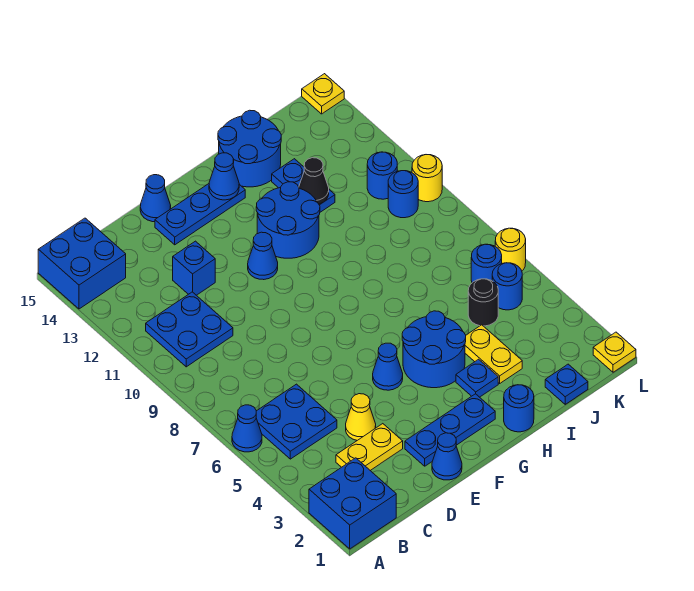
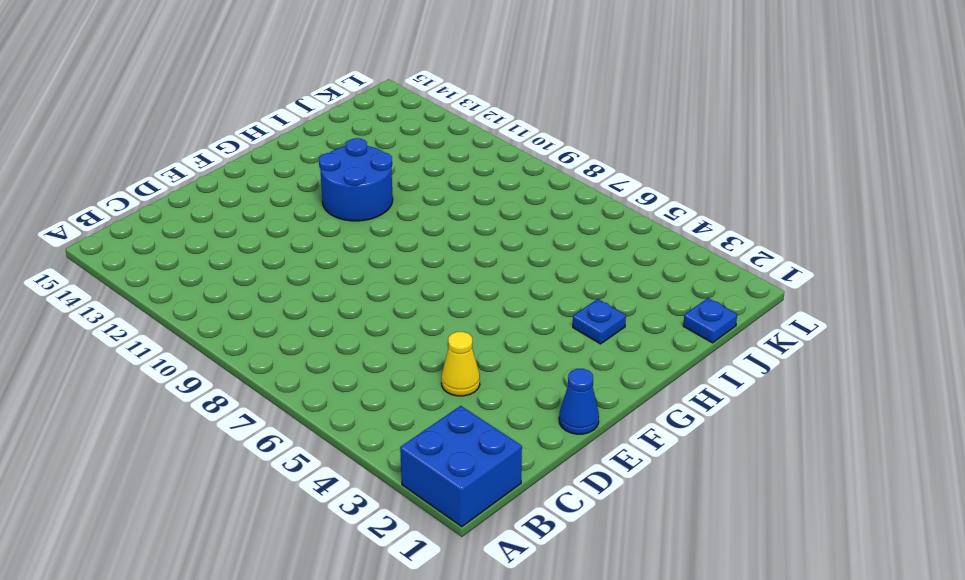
none -> blue cone A6 level 1
none -> blue brick A14:B15 level 1
none -> blue plate B5:C6 level 1
none -> blue plate B10:C11 level 1

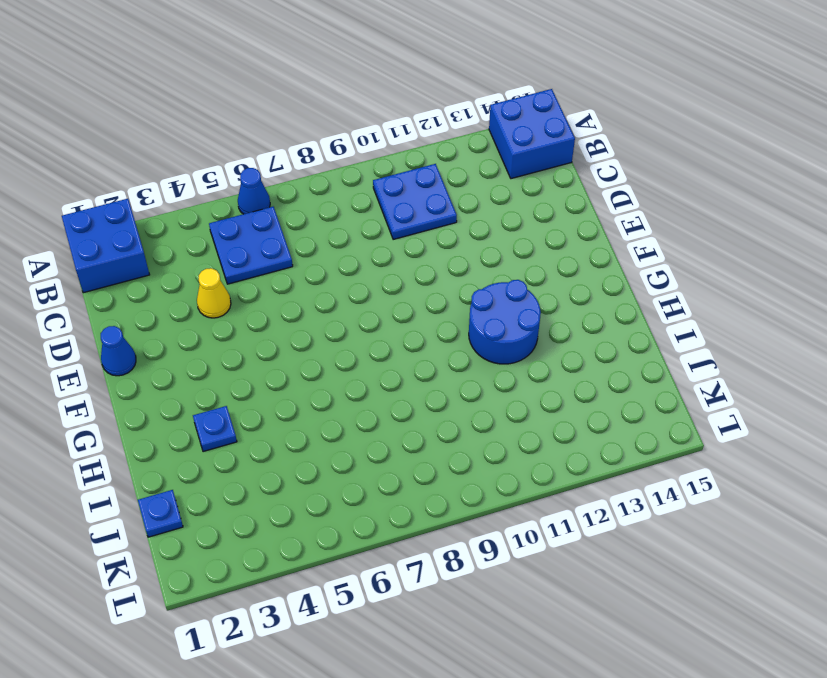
none -> yellow plate C3:D3 level 1
none -> blue brick D12 level 1
none -> blue plate E2:G2 level 1
none -> blue plate E14:G14 level 1

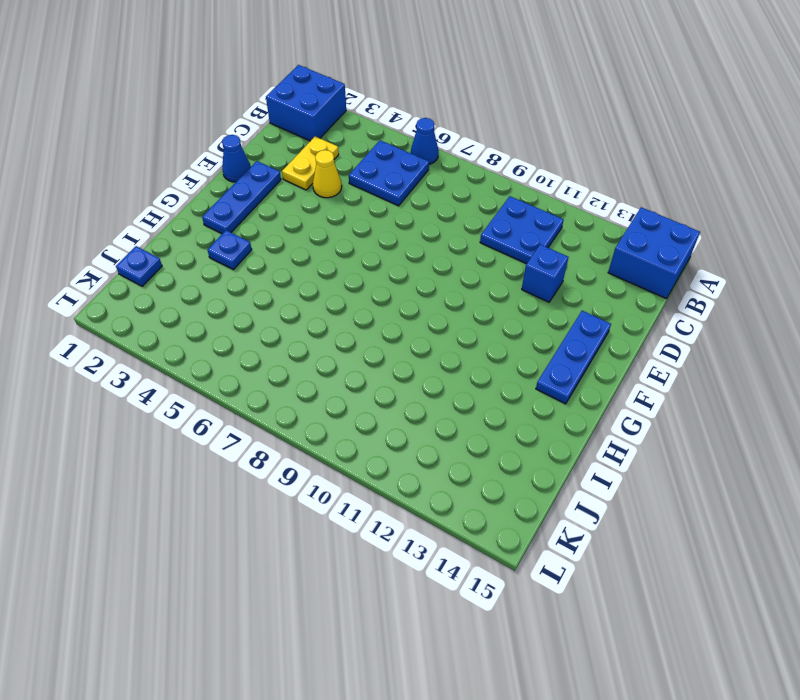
none -> blue cone E15 level 1
none -> blue cone F5 level 1
none -> blue cone F11 level 1
none -> blue round brick G4:H5 level 1

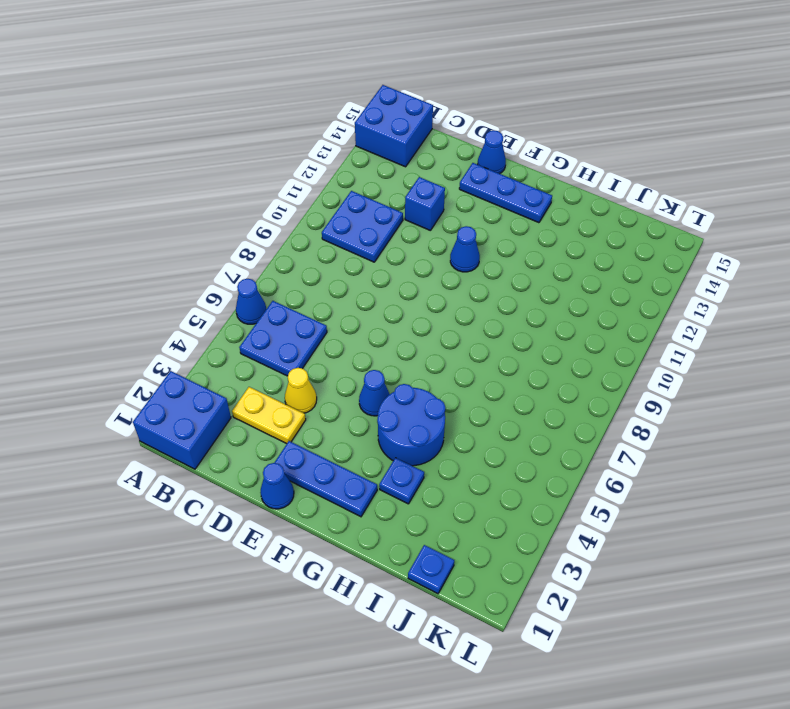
none -> blue round brick G11:H12 level 1
none -> blue round brick H1 level 1
none -> blue round brick H14:I15 level 1
none -> yellow plate I3:I4 level 1

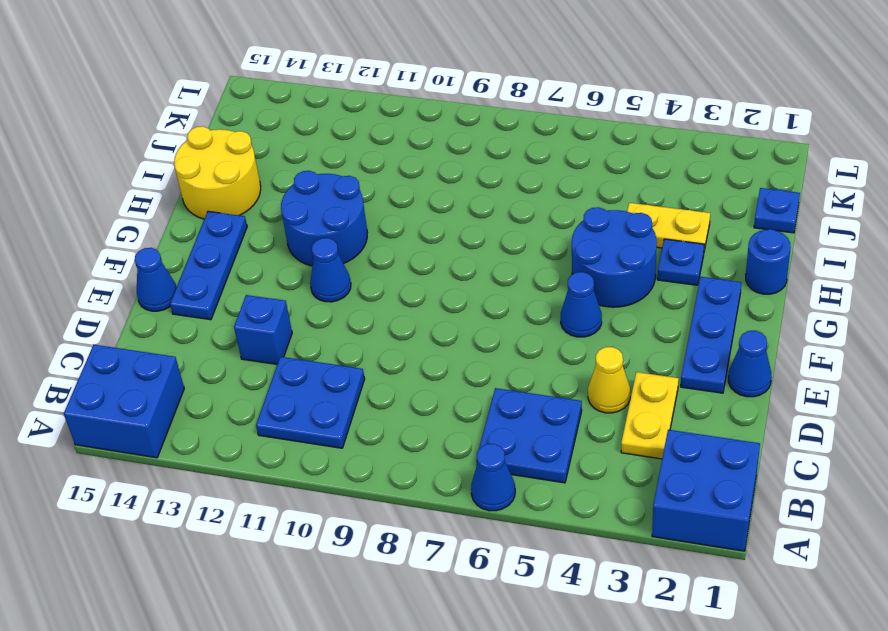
yellow round brick H14:I15 level 1 -> blue round brick H14:I15 level 1
none -> blue plate I12:I13 level 1
none -> black round brick J5 level 1
none -> blue round brick K5 level 1
none -> blue round brick K6 level 1

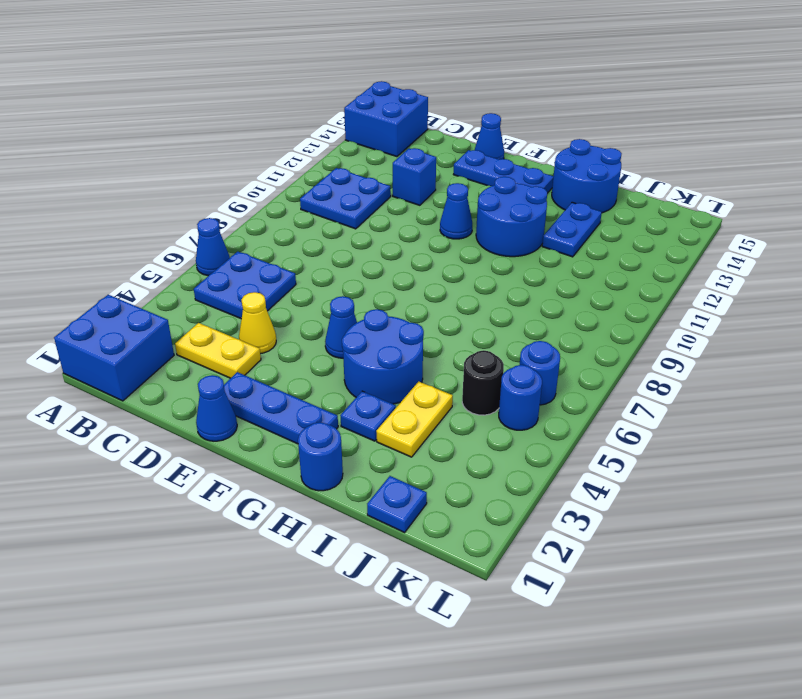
none -> blue round brick K10 level 1
none -> blue round brick K11 level 1
none -> yellow plate L1 level 1
none -> yellow round brick L6 level 1

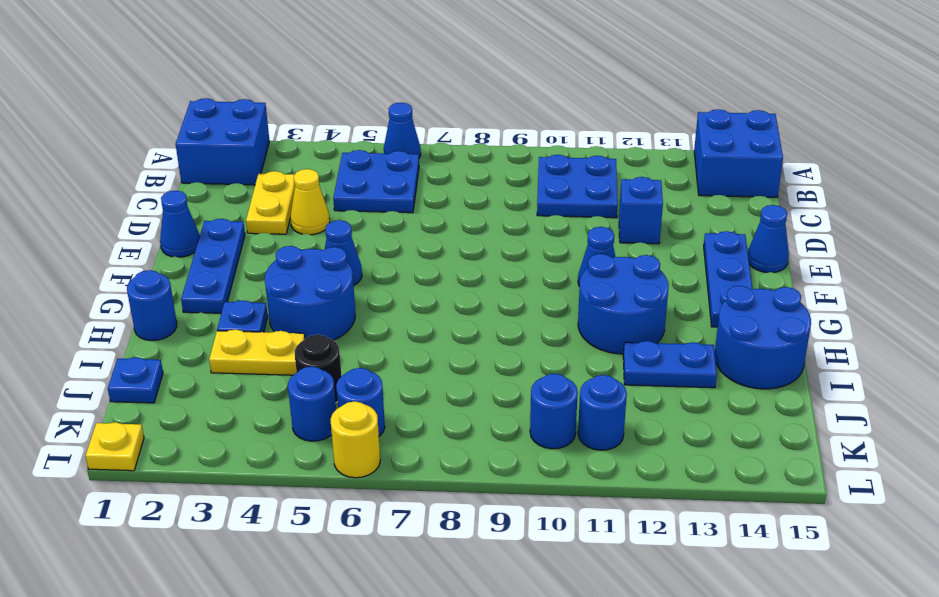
none -> yellow round brick L10 level 1
none -> yellow plate L15 level 1
none -> blue cone G14 level 2
none -> black cone I12 level 2

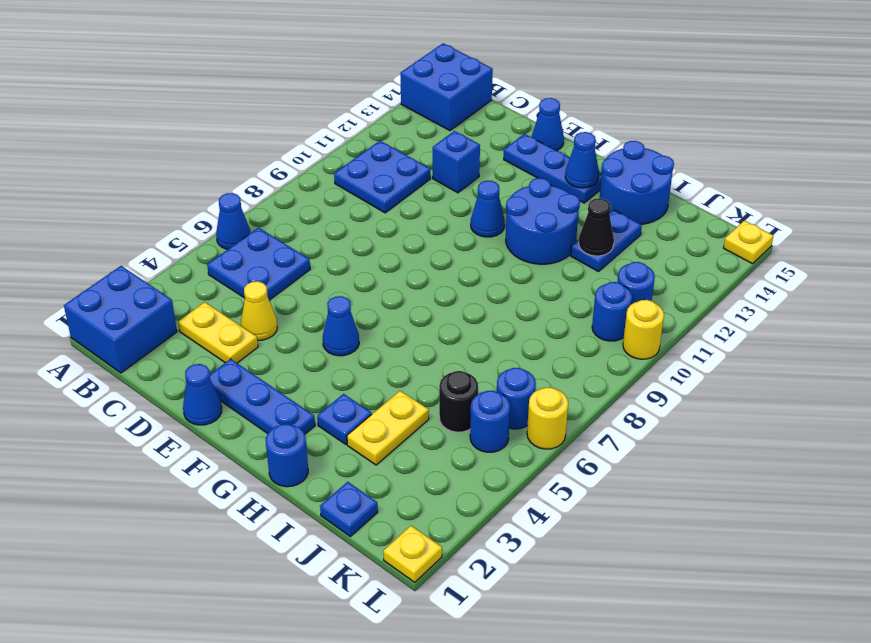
none -> blue round brick G4:H5 level 1

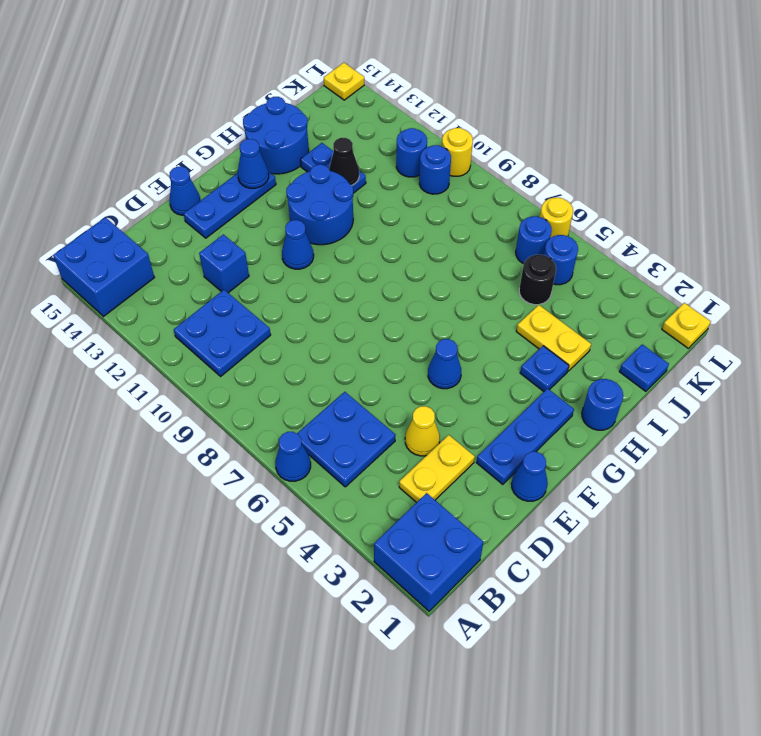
none -> blue round brick G4:H5 level 1

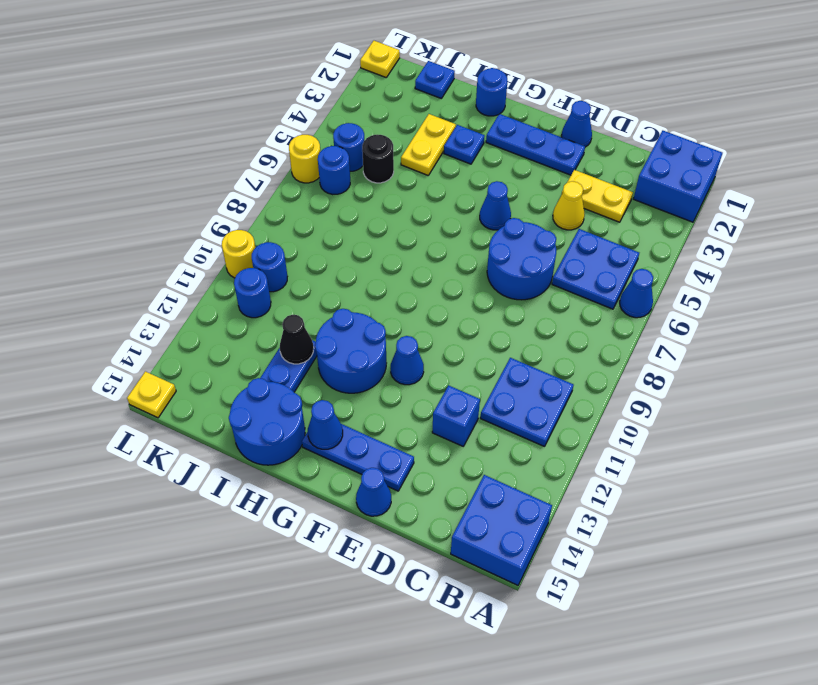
blue round brick D6:E7 level 1 -> blue round brick G4:H5 level 1

